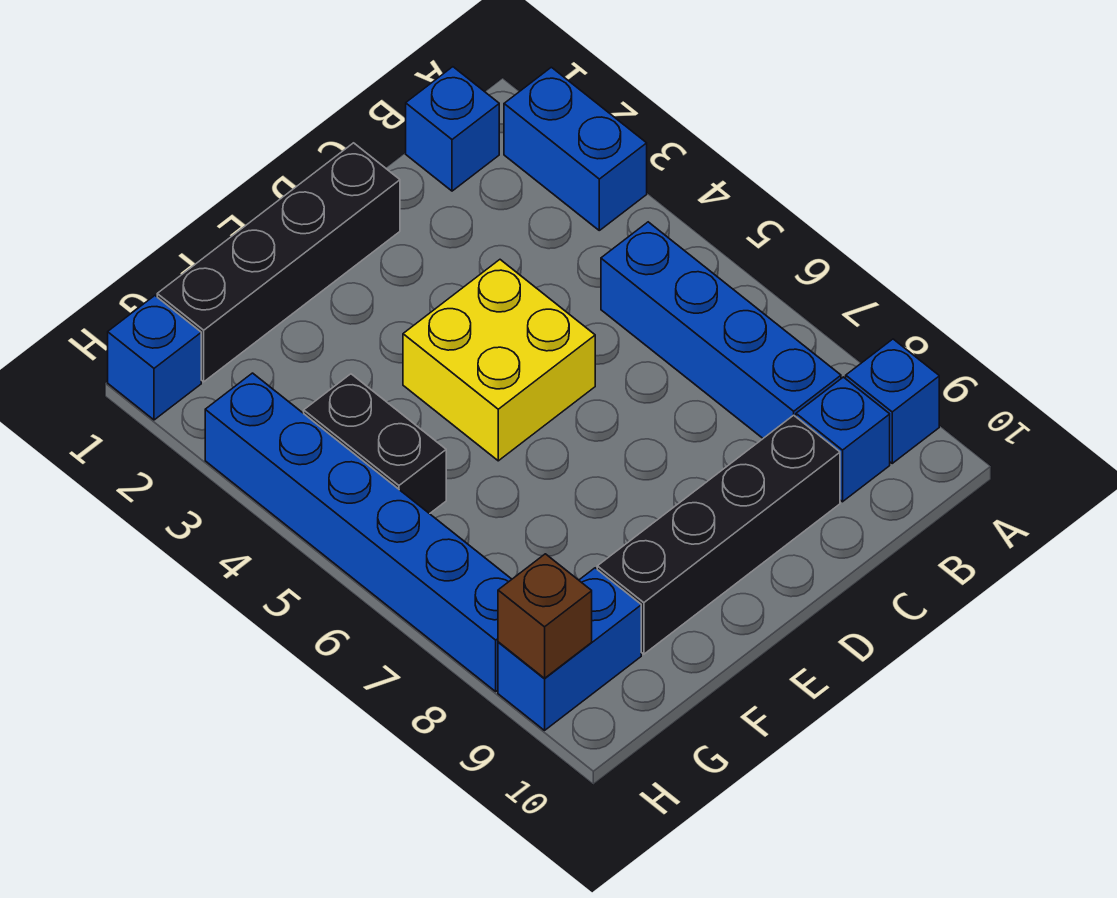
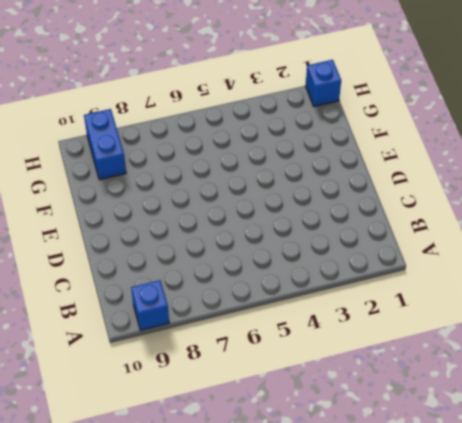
none -> blue brick A2:A3 level 1
none -> blue brick B1 level 1
none -> blue brick B5:B8 level 1

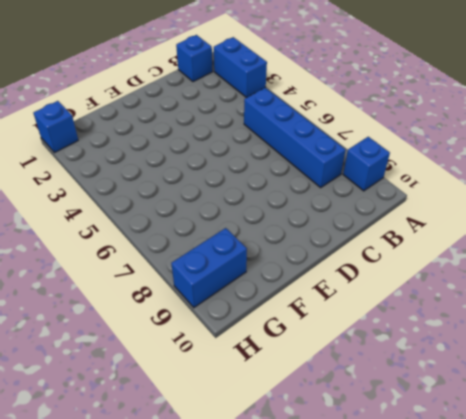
none -> blue brick B9 level 1
none -> black brick C9:F9 level 1
none -> black brick D1:G1 level 1

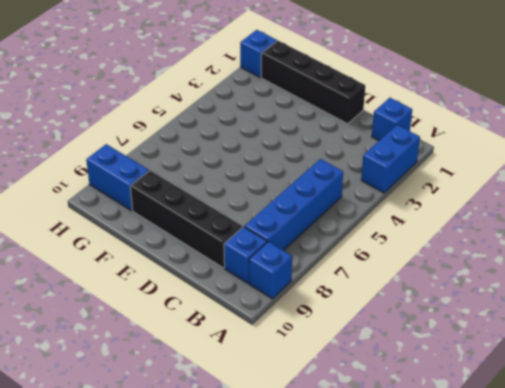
none -> yellow brick D4:E5 level 1
none -> black brick G4:G5 level 1
none -> blue brick H3:H8 level 1

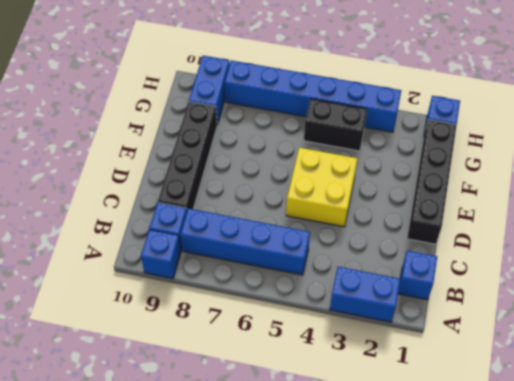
none -> brown brick H9 level 2

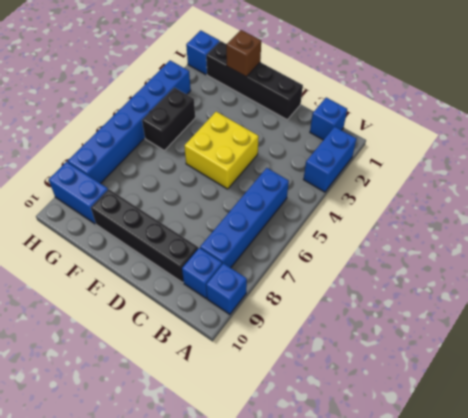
brown brick F1 level 2 -> brown brick H9 level 2

